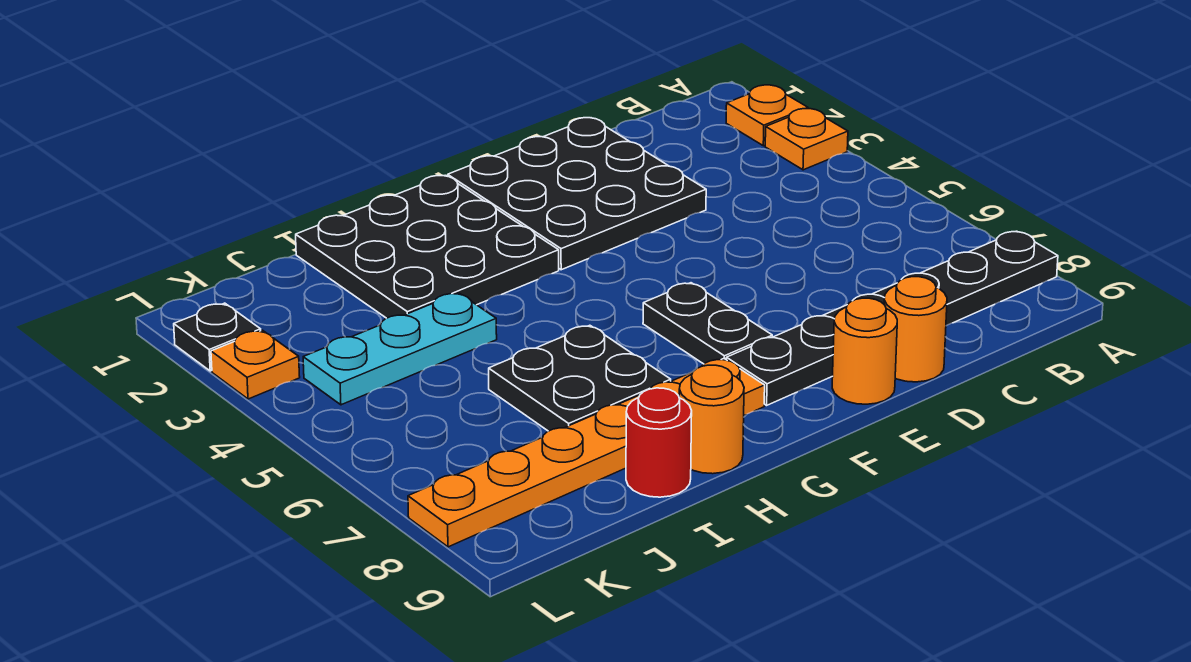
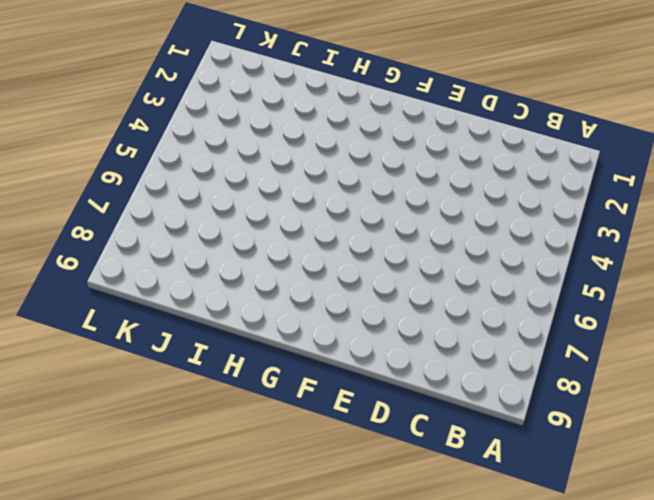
none -> orange plate A2 level 1
none -> orange plate A3 level 1
none -> black plate A8:F8 level 1

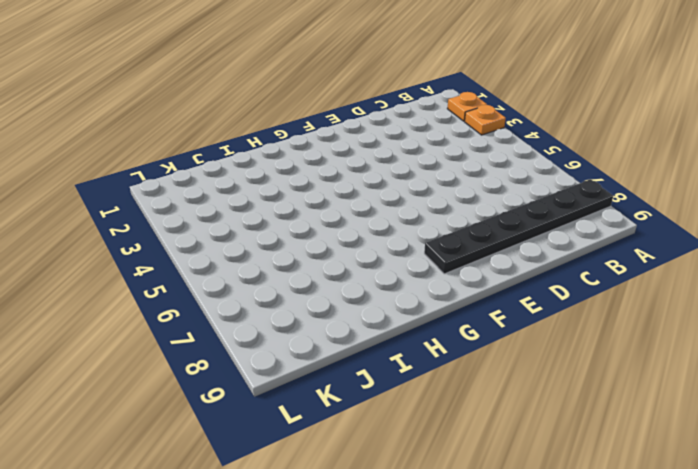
none -> black plate D1:F3 level 1
none -> orange round brick D9 level 1
none -> orange round brick E9 level 1

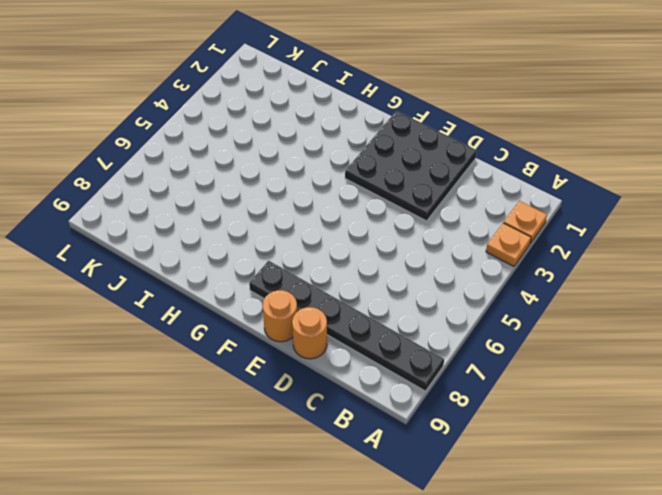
none -> black plate F6:F7 level 1
none -> black plate G1:I3 level 1
none -> orange plate G8:L8 level 1

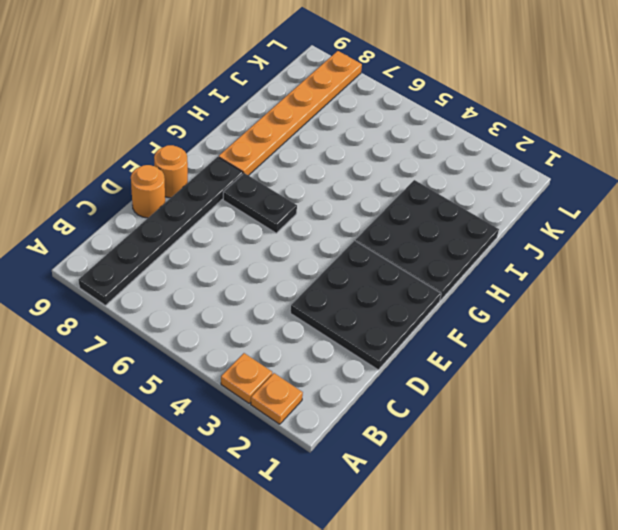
none -> black plate H6:I7 level 1
none -> orange round brick H9 level 1
none -> cyan plate I4:K4 level 1

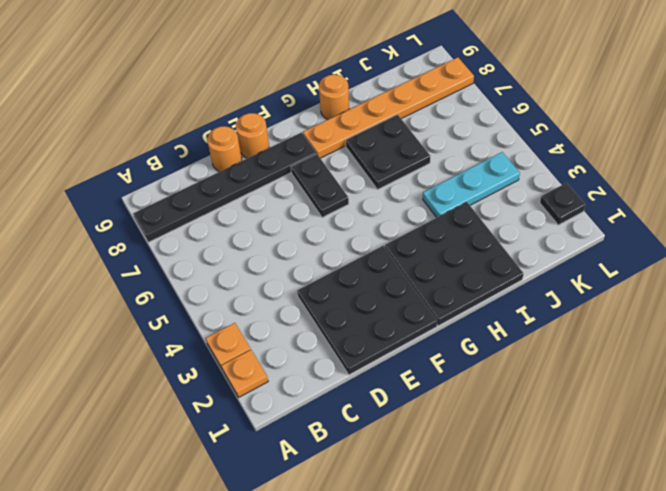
none -> red round brick I9 level 1
none -> orange plate L3 level 1

